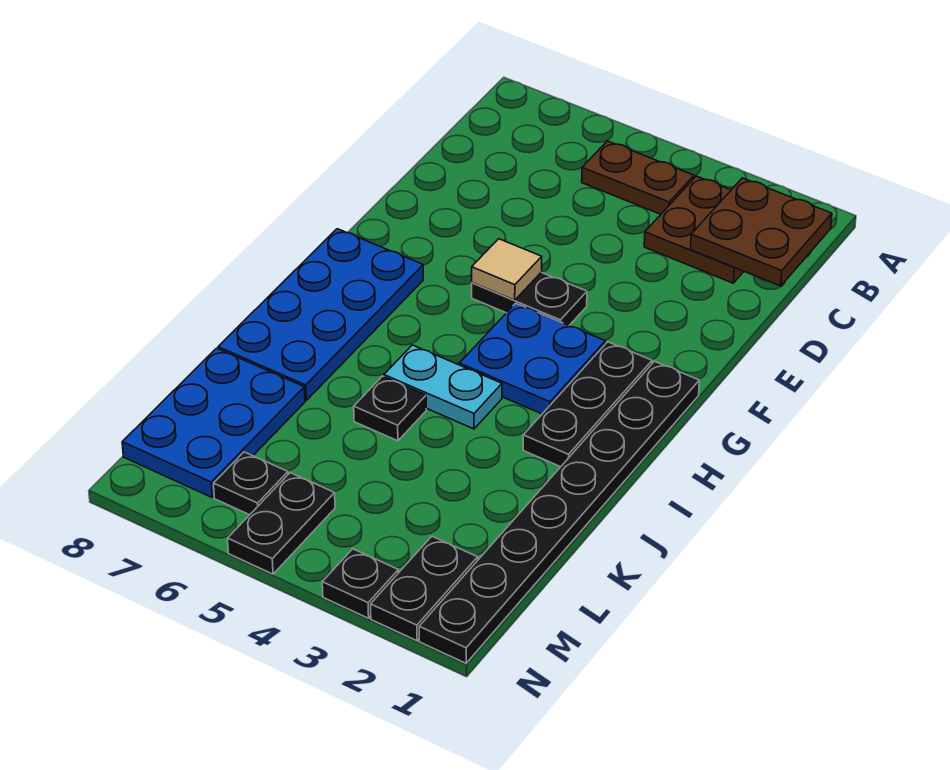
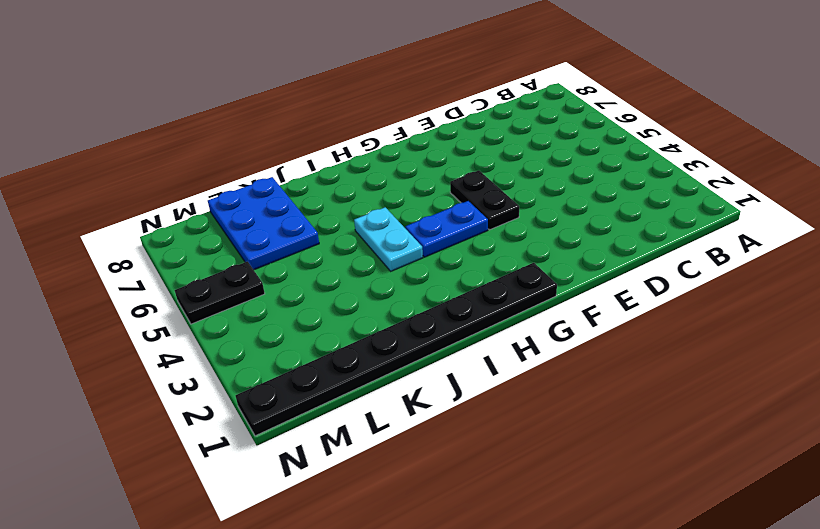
blue plate G4:H4 level 1 -> blue plate G3:H4 level 1
blue plate K6:L8 level 1 -> blue plate K7:M8 level 1
none -> brown plate B2:C3 level 1
none -> brown plate B4:B5 level 1
none -> black plate G2:I2 level 1

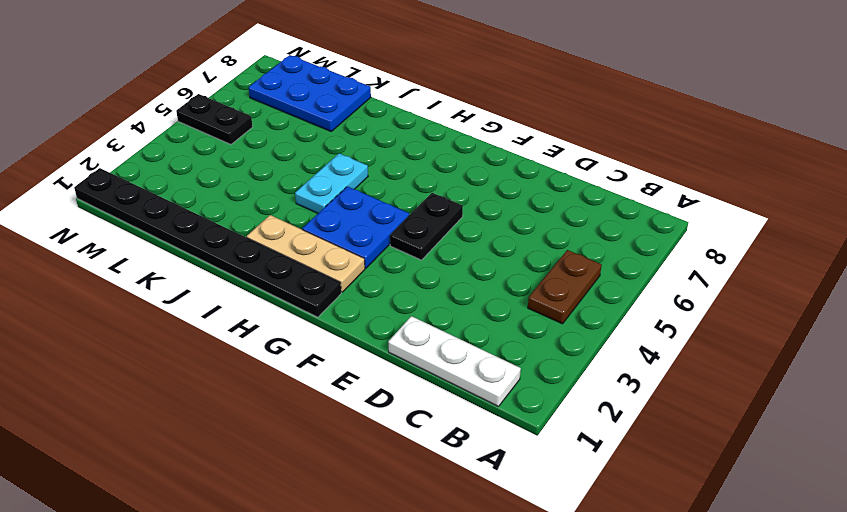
white plate B1:D1 level 1 -> none
tan plate G2:I2 level 1 -> black plate G2:I2 level 1
none -> brown plate B2:C3 level 1
none -> blue plate G7:J8 level 1
none -> black plate J5 level 1

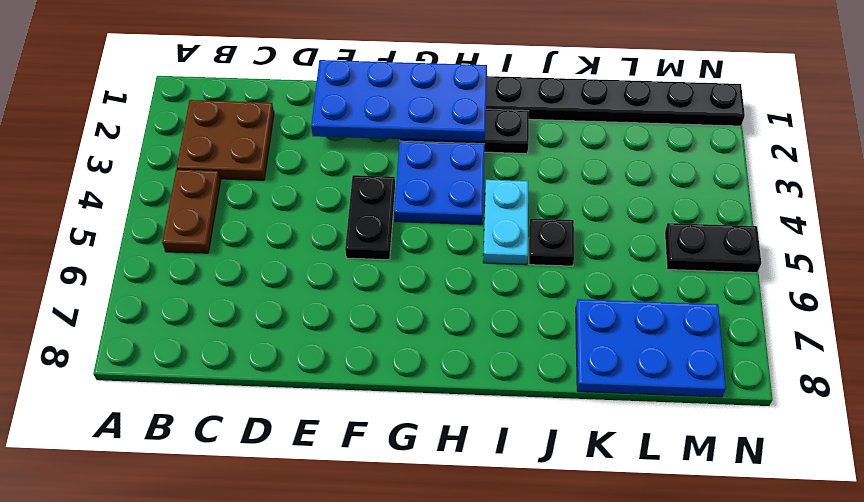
blue plate E1:H2 level 2 -> blue plate G7:J8 level 1
none -> black plate M2:N2 level 1
none -> black plate M6 level 1
none -> black plate N3 level 1

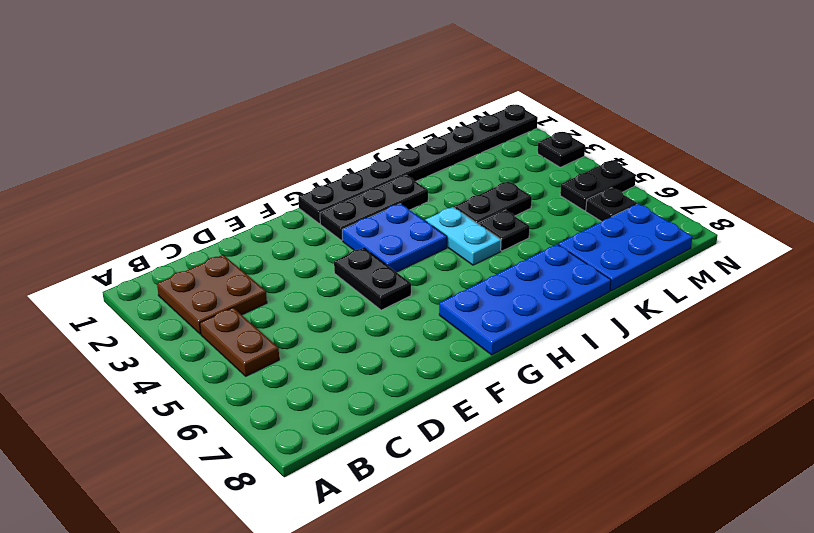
black plate J4:K4 level 1 -> black plate M2:N2 level 1
none -> brown plate B1:C2 level 2
none -> tan tile F5 level 2

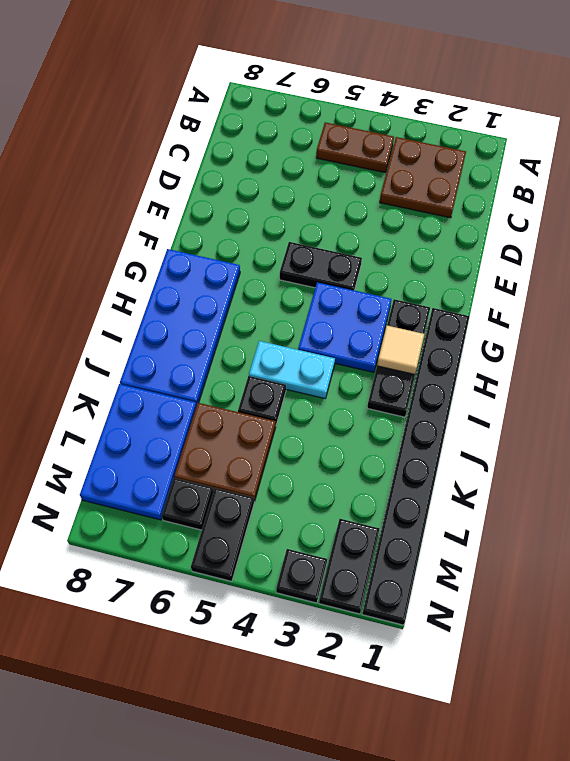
tan tile H2 level 2 -> tan tile F5 level 2
brown plate K5:L6 level 1 -> brown plate B1:C2 level 2

